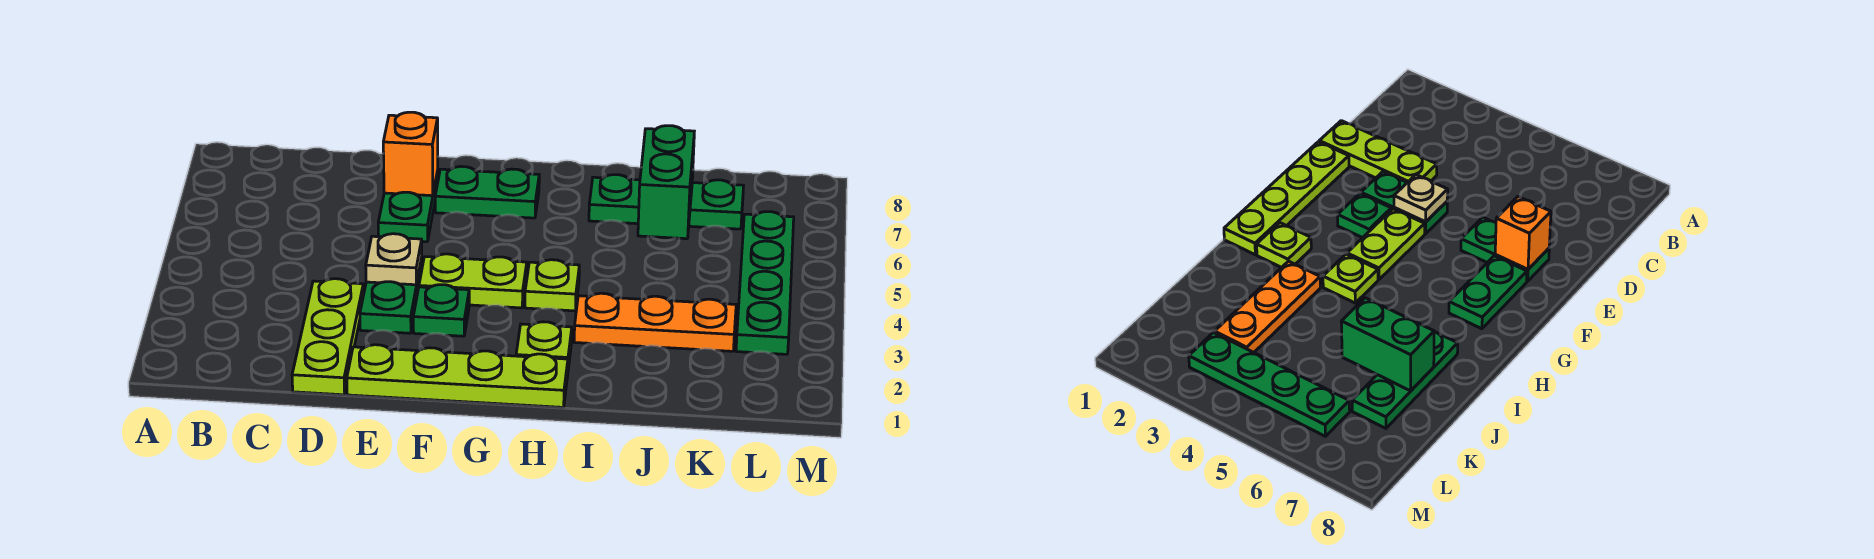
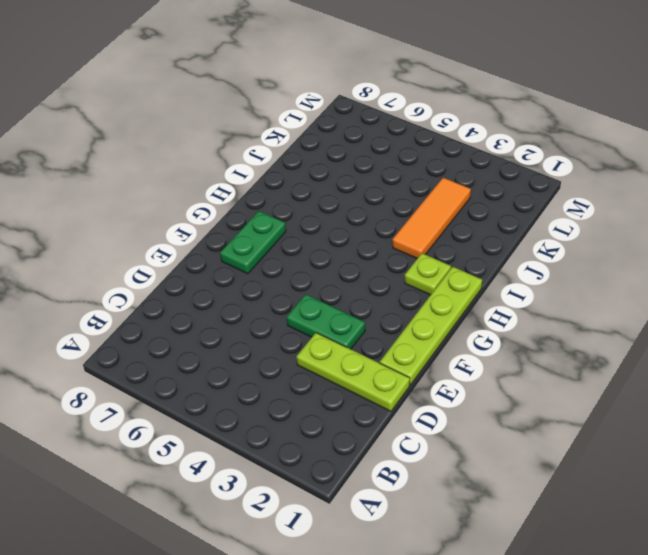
orange tile I3:K3 level 1 -> orange plate I3:K3 level 1
none -> green plate E6:E7 level 1
none -> green plate F3 level 1
none -> lime plate F4:G4 level 1

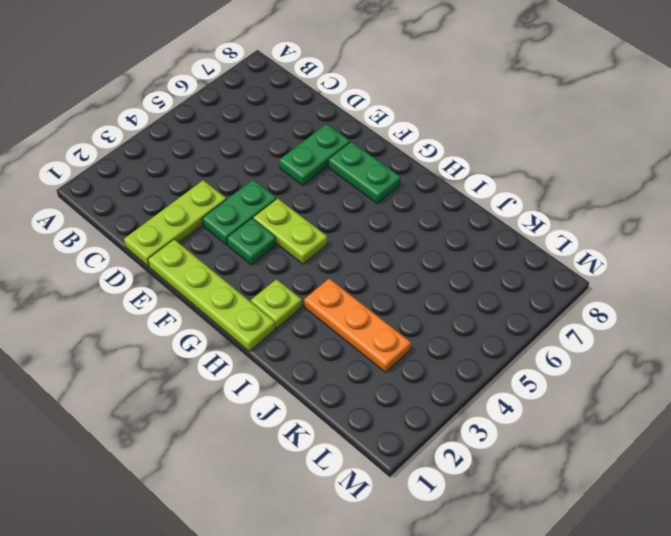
none -> lime plate H4 level 1
none -> green plate I7:K7 level 1
none -> green plate L3:L6 level 1

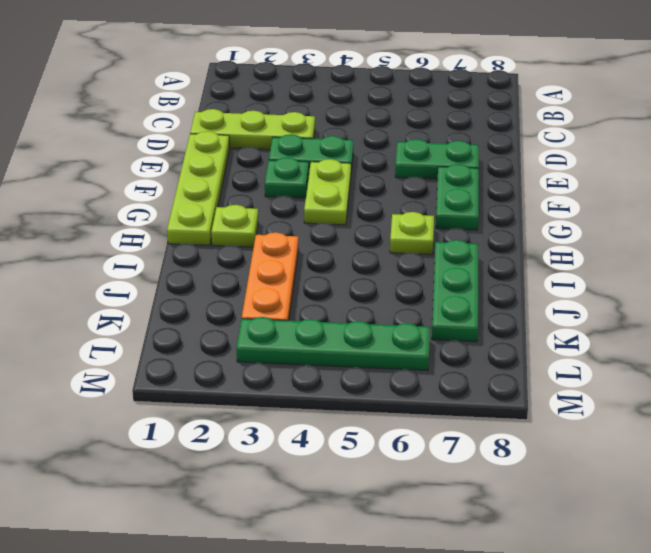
lime plate H6 level 1 -> lime plate H4 level 1
none -> tan plate E4 level 2
none -> orange brick E7 level 2
none -> green brick J6:J7 level 2

